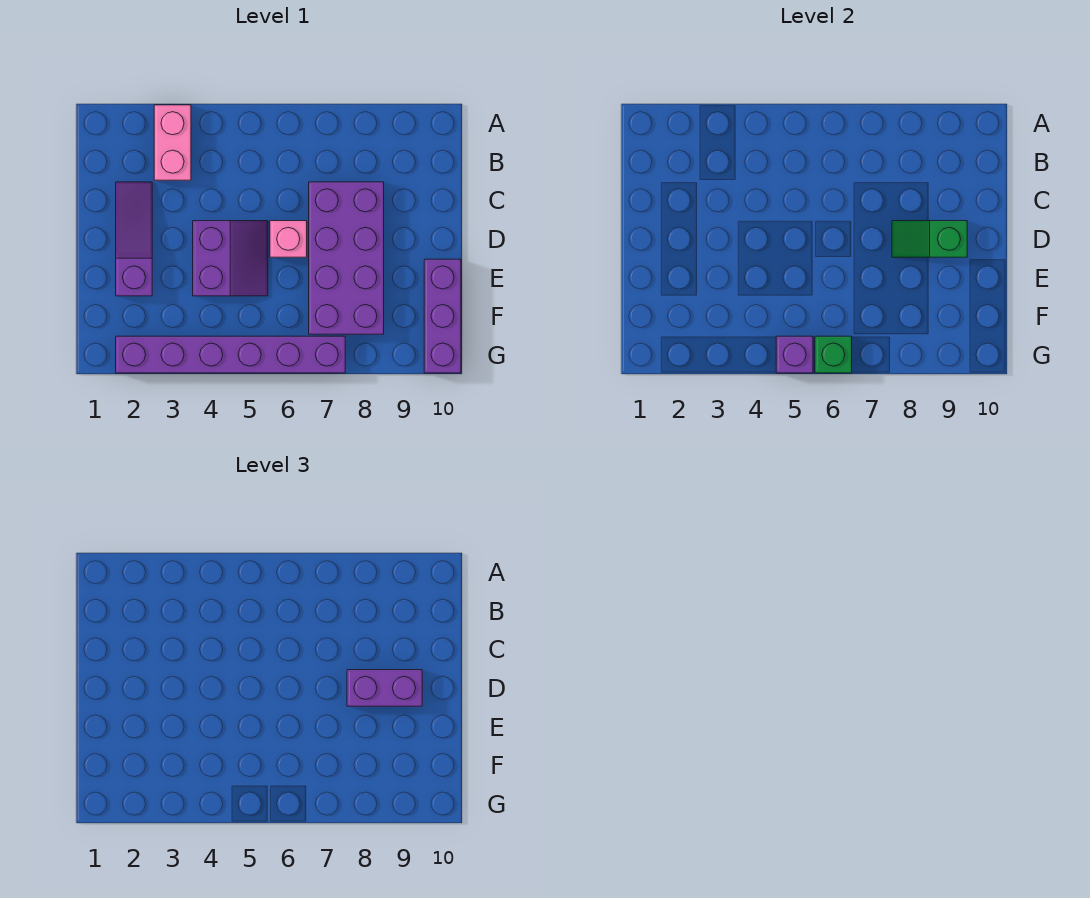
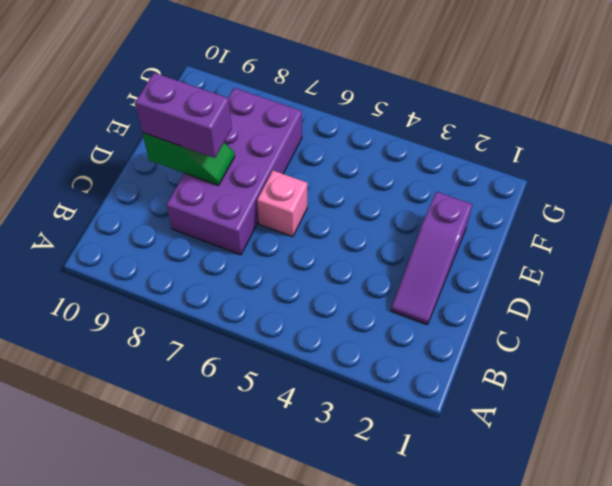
none -> pink brick A3:B3 level 1
none -> purple slope D4:E5 level 1 top 4

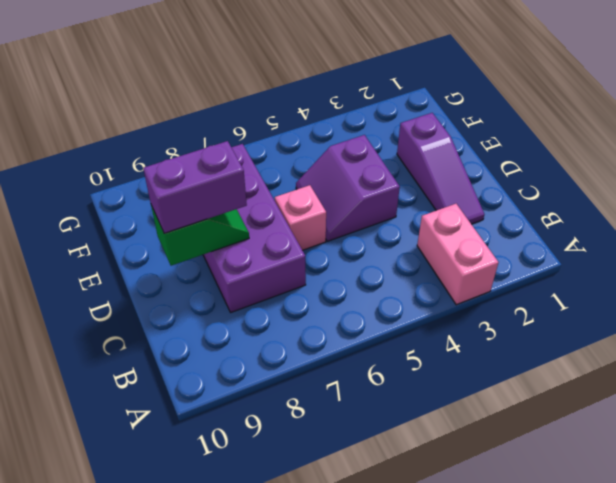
none -> purple brick E10:G10 level 1
none -> purple brick G2:G7 level 1

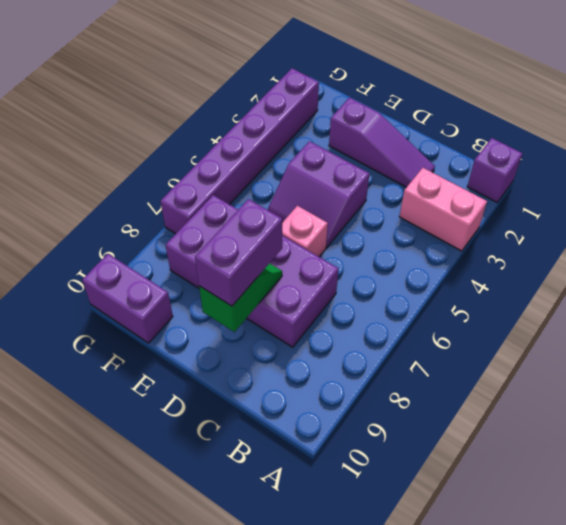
purple brick A1 level 1 -> purple brick G5 level 2
purple brick F10:G10 level 1 -> purple brick E10:G10 level 1
none -> green brick G6 level 2

